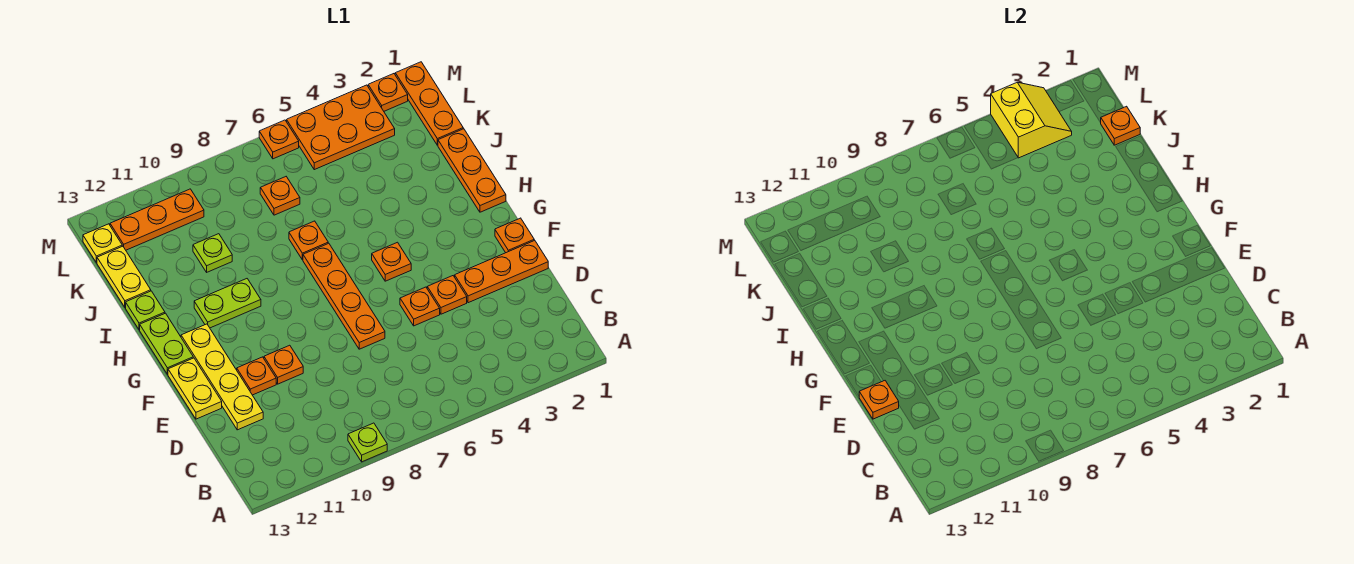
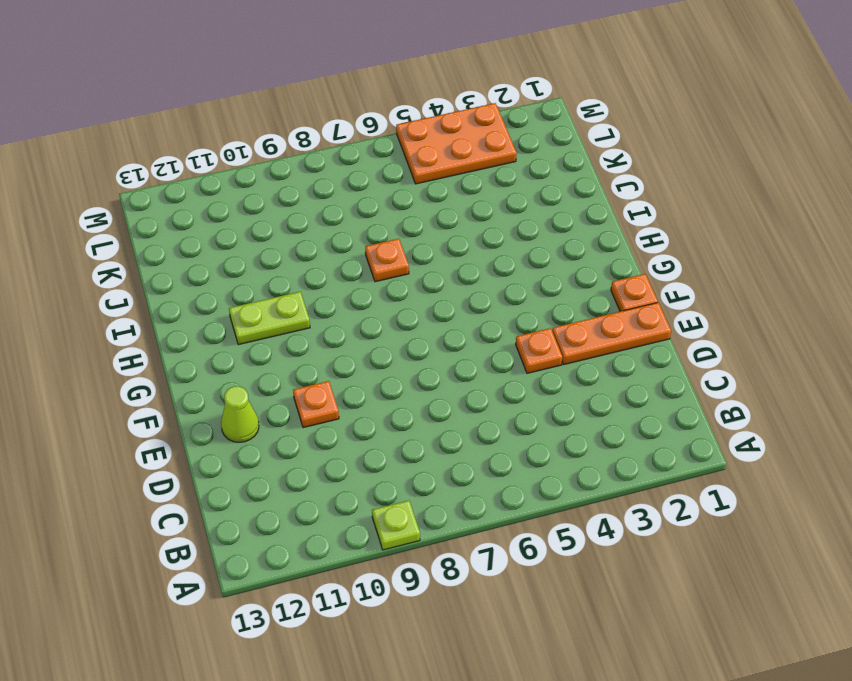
lime cone E12 level 1 -> yellow plate D12:G12 level 1
none -> orange plate E5 level 1
none -> orange plate E7:H7 level 1
none -> orange plate E11 level 1

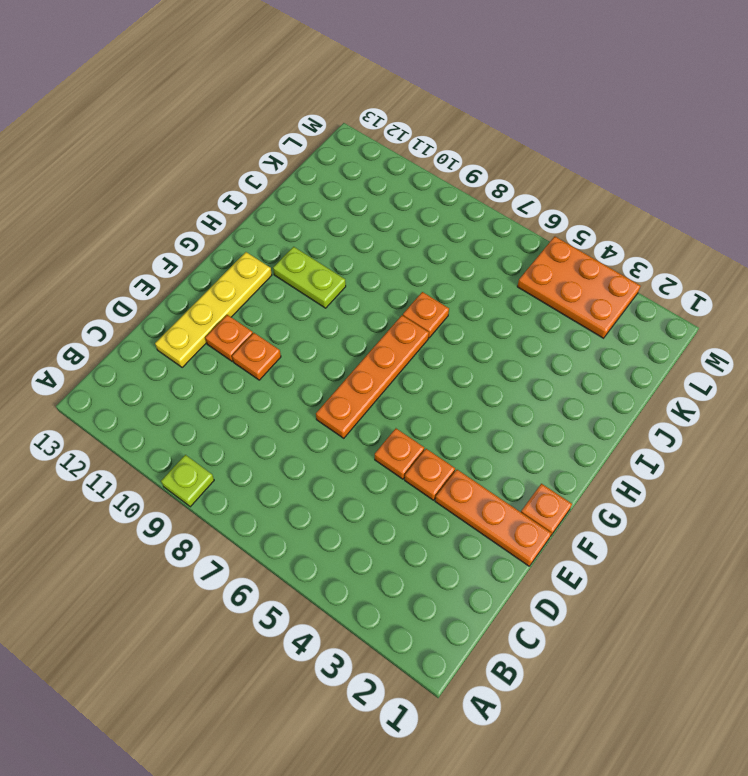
none -> yellow plate E13:F13 level 1
none -> orange plate G5 level 1
none -> lime plate G13:H13 level 1

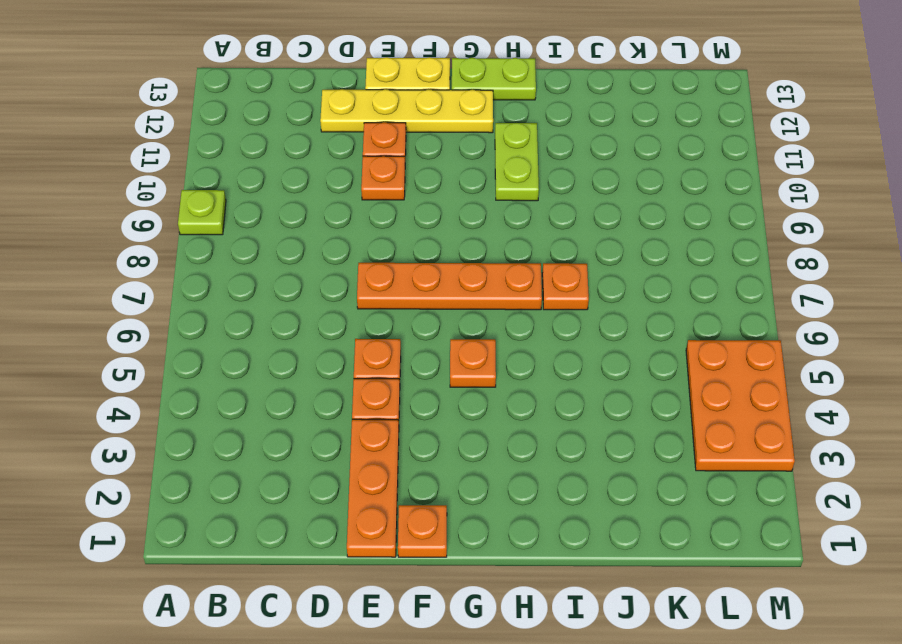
none -> orange plate H1:J1 level 1
none -> lime plate I13 level 1
none -> lime plate J10 level 1

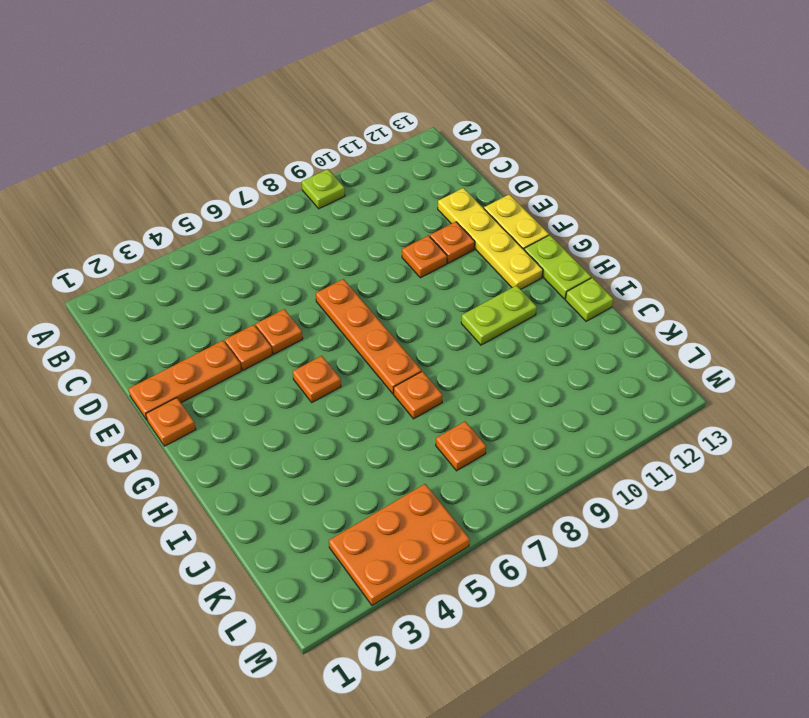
none -> orange plate H1:J1 level 1
none -> lime plate J10 level 1
none -> yellow plate J13:K13 level 1

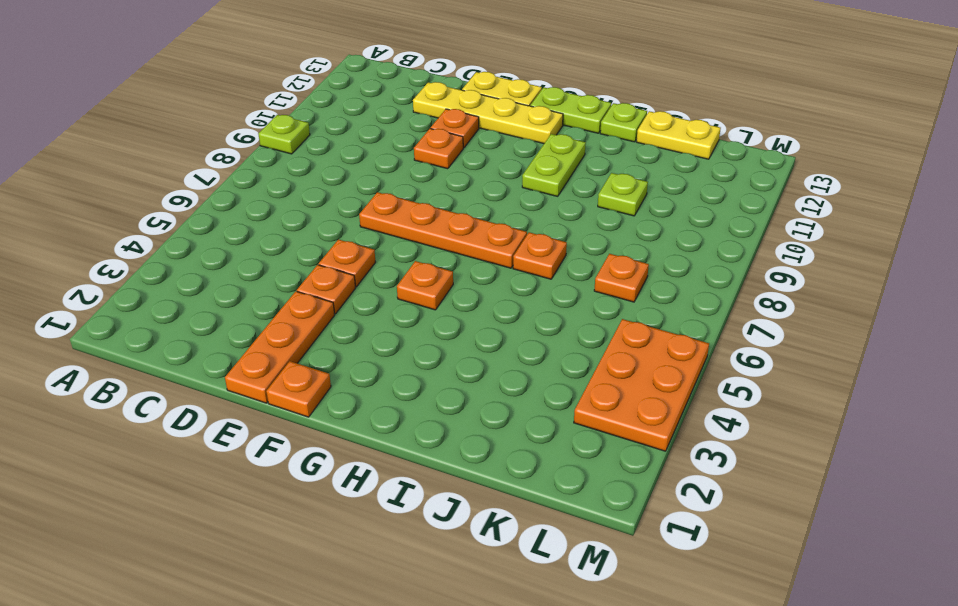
none -> orange plate H1:J1 level 1
none -> orange plate K1:M1 level 1
none -> orange plate L10:L12 level 1

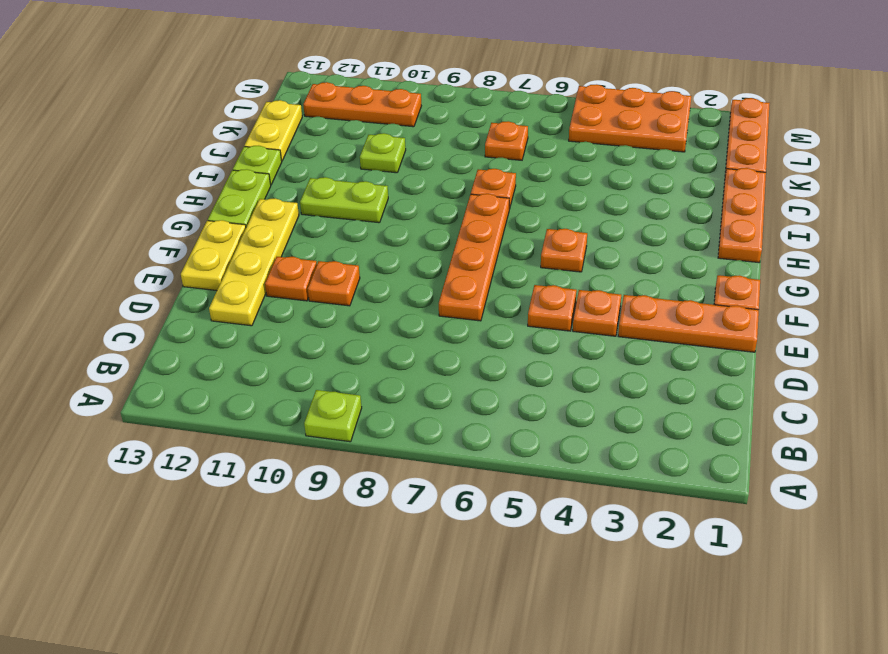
none -> yellow plate L13 level 1
none -> orange plate M2 level 1
none -> orange plate M6 level 1

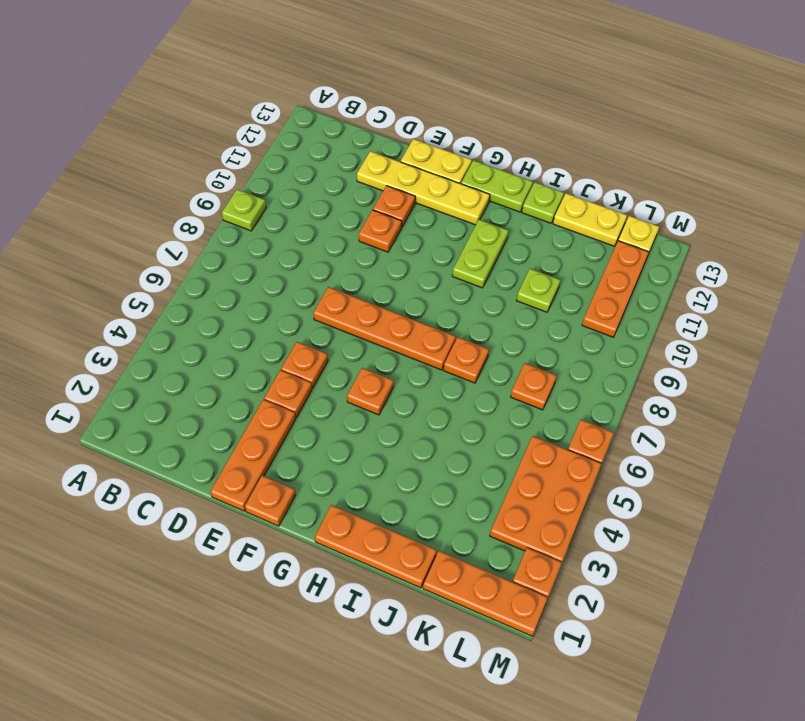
none -> orange plate E13 level 2
none -> orange plate K1 level 2
none -> yellow slope L3:M4 level 2 top 4

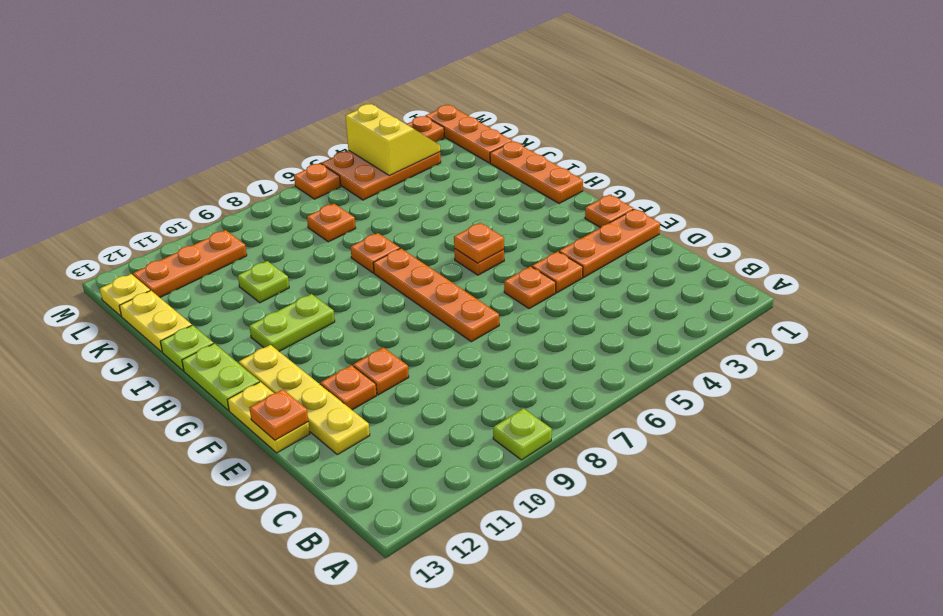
orange plate G5 level 2 -> orange plate K1 level 2

